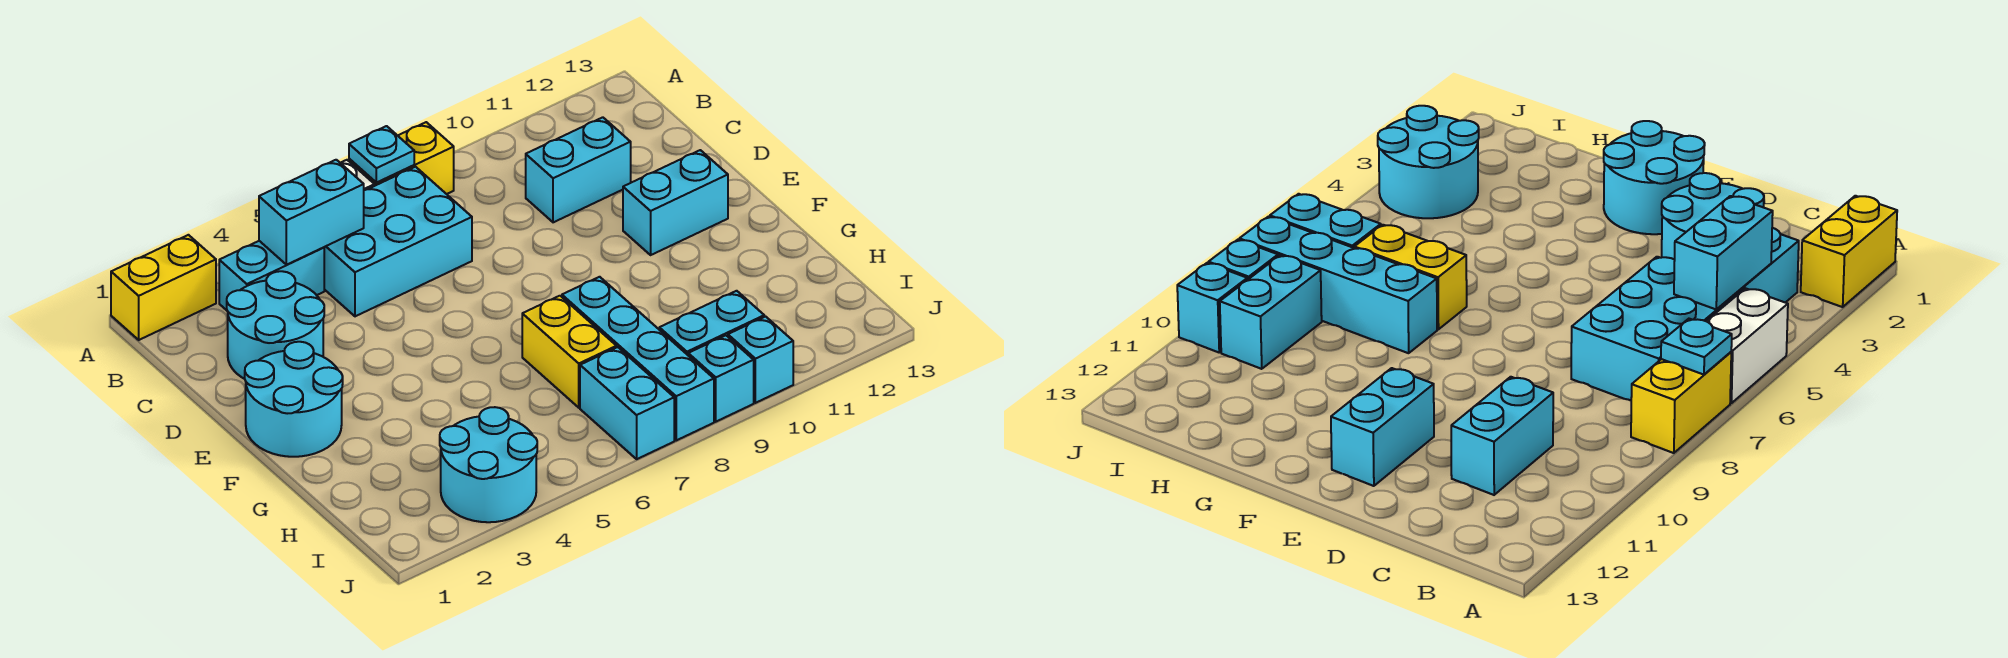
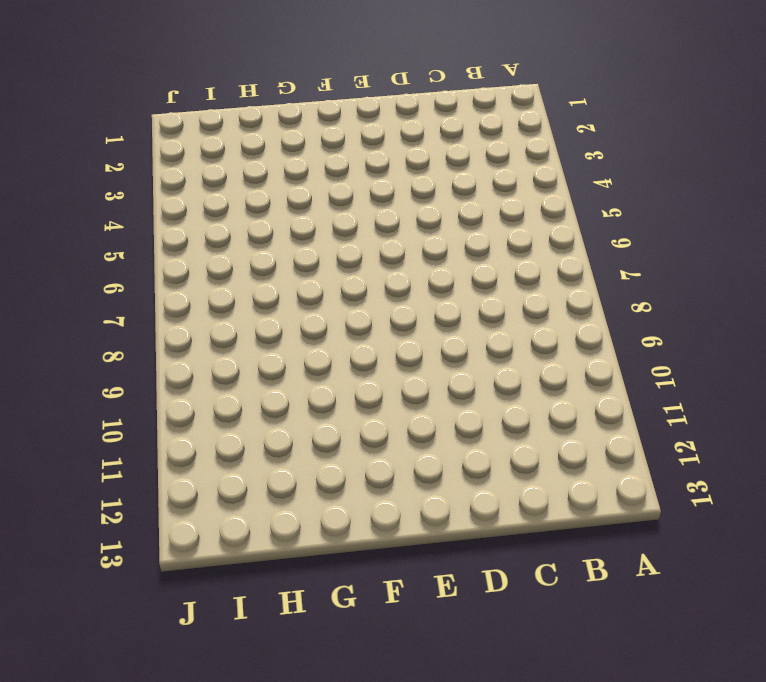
none -> yellow brick A1:A2 level 1
none -> white brick A5:A6 level 1
none -> yellow brick A7:A8 level 1

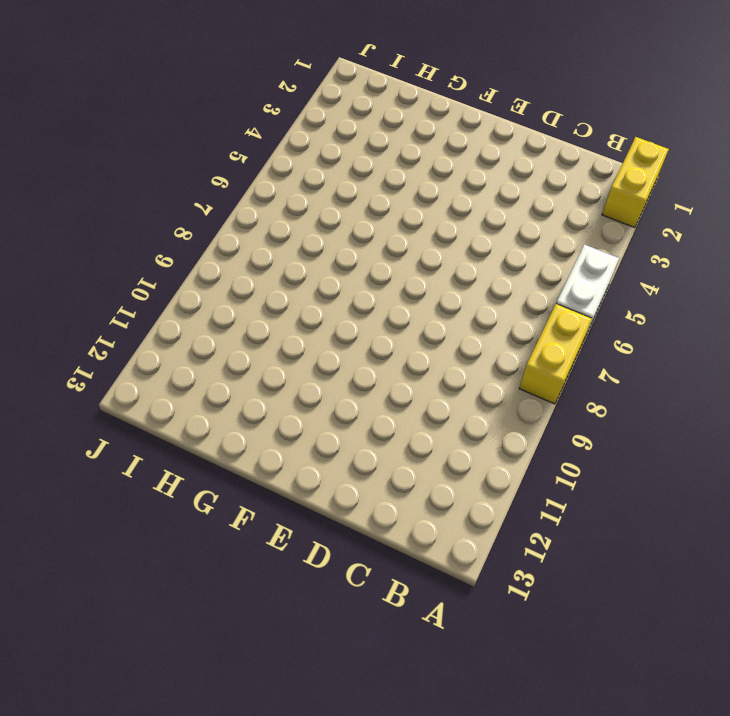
none -> cyan brick B3:B4 level 1
none -> cyan brick B5:C7 level 1
none -> cyan round brick C2:D3 level 1

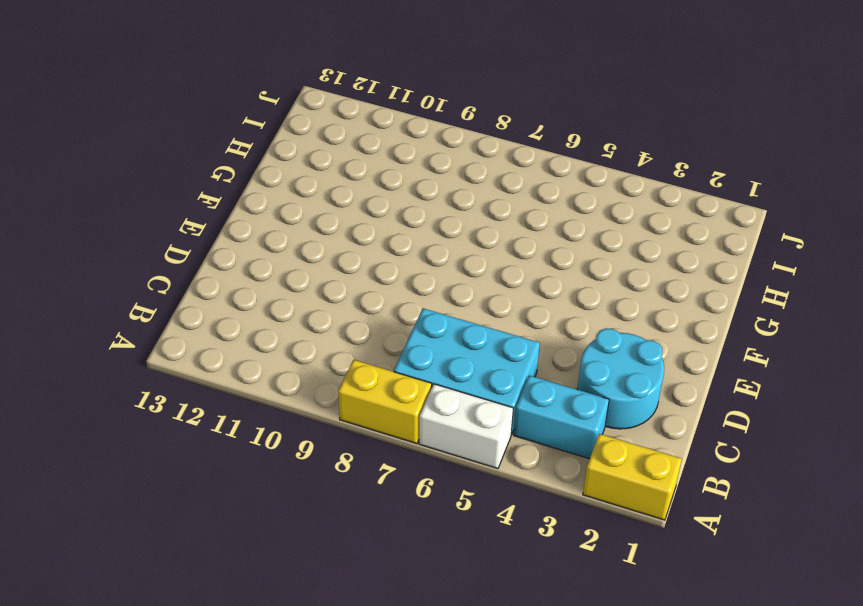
none -> cyan brick C10:C11 level 1
none -> cyan round brick E1:F2 level 1
none -> cyan brick E11:E12 level 1

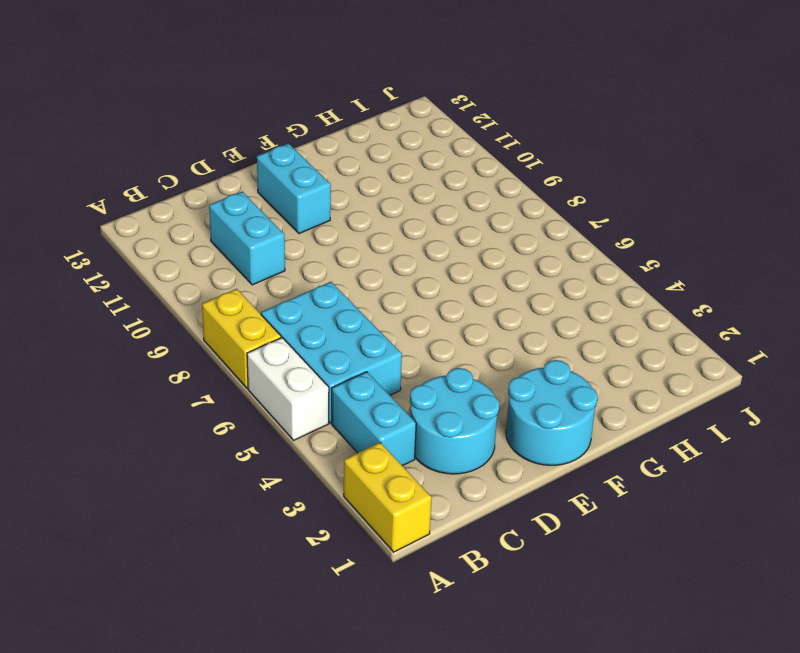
none -> yellow brick G7:H7 level 1
none -> cyan brick G8:J8 level 1
none -> cyan round brick I3:J4 level 1

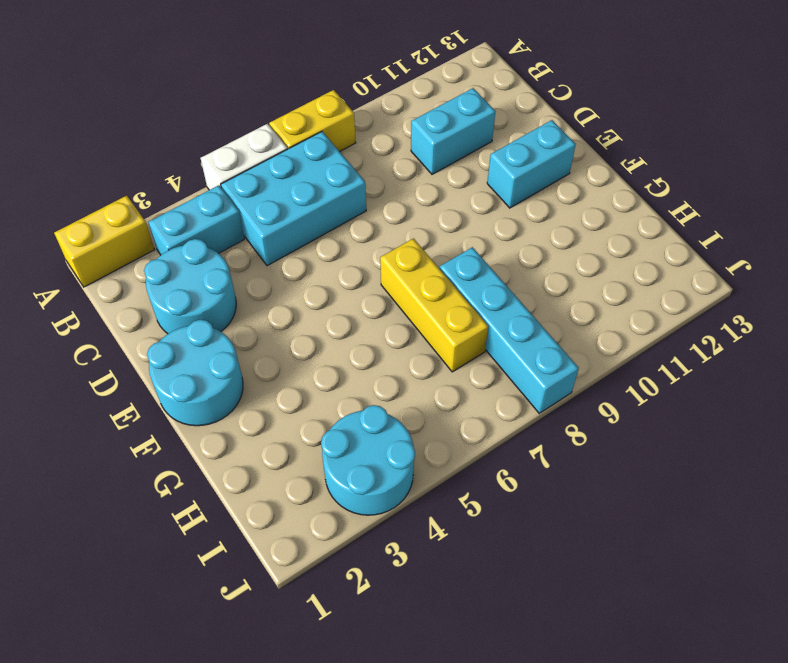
yellow brick F7:H7 level 1 -> yellow brick G7:H7 level 1
none -> cyan brick I7:J7 level 1
none -> cyan brick I9:I10 level 1
none -> cyan brick J9 level 1

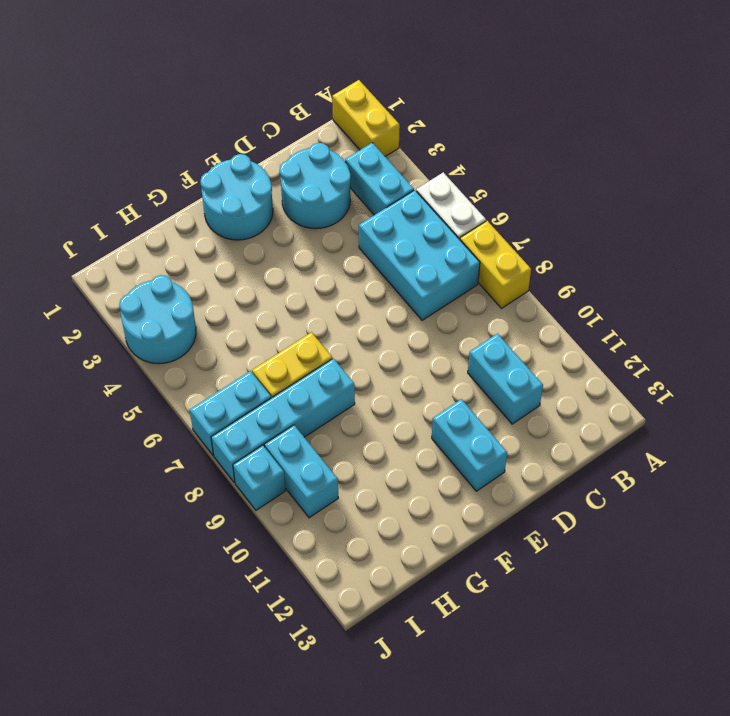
none -> cyan brick J10 level 1
none -> cyan plate A7 level 2
none -> cyan brick B4:B5 level 2

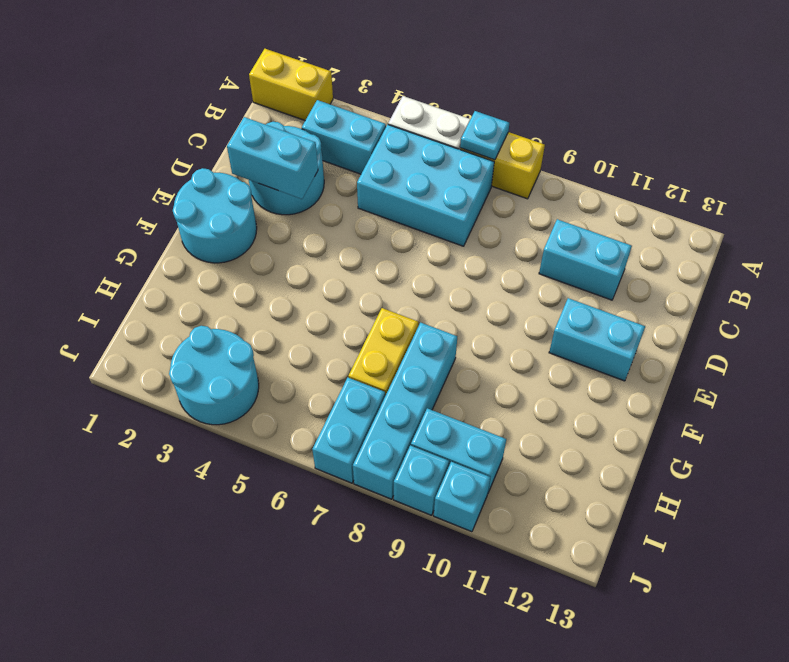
cyan brick D2:D3 level 2 -> cyan brick B4:B5 level 2

